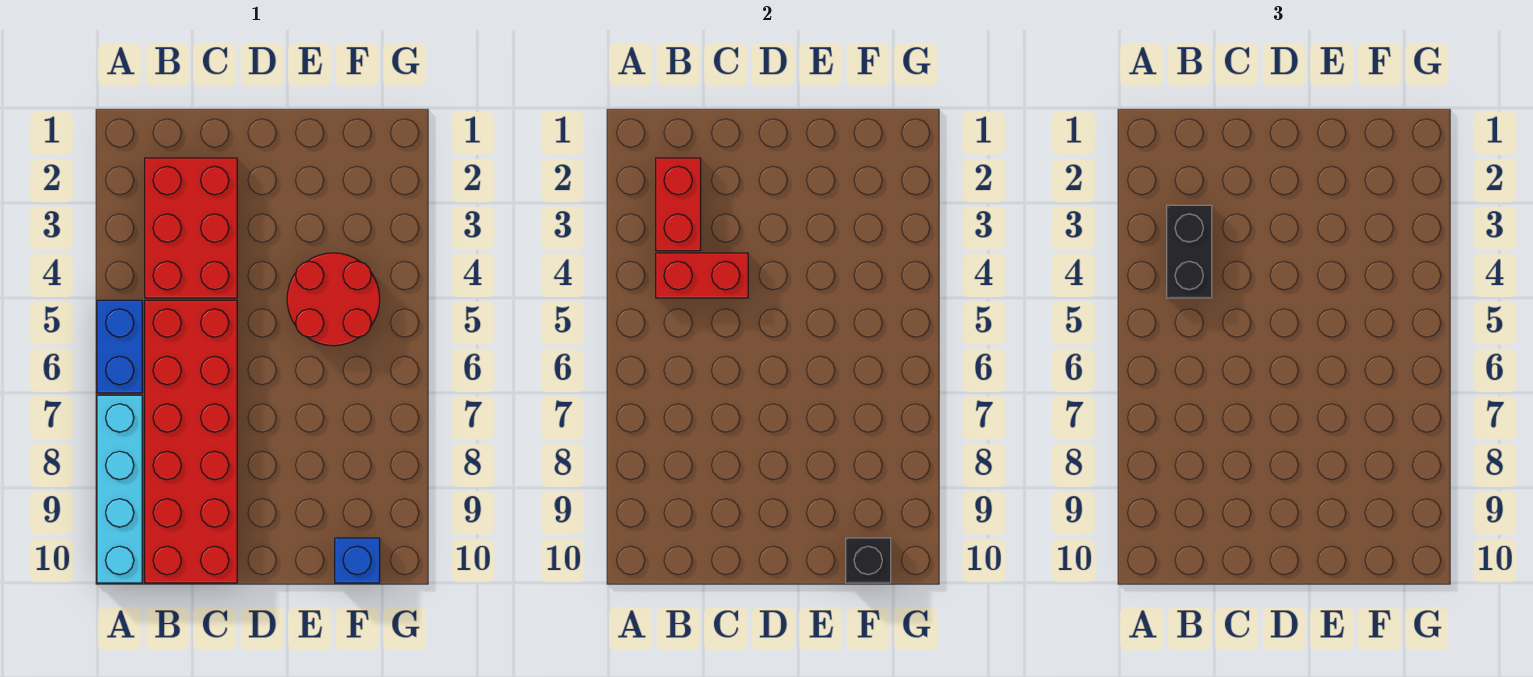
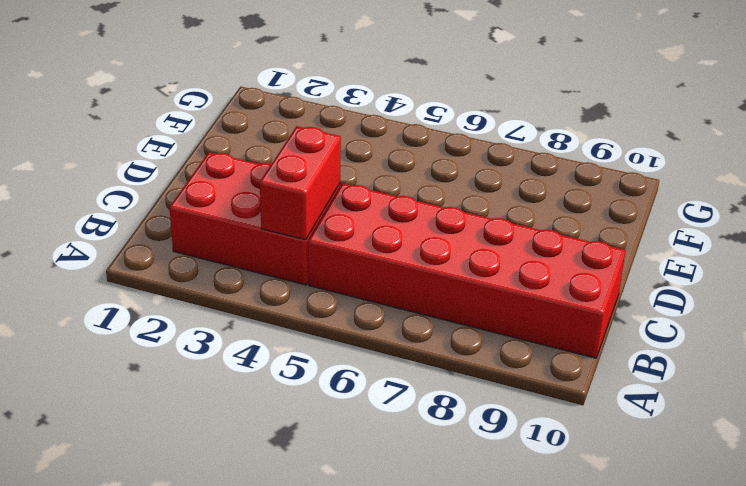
none -> blue brick A5:A6 level 1
none -> cyan brick A7:A10 level 1

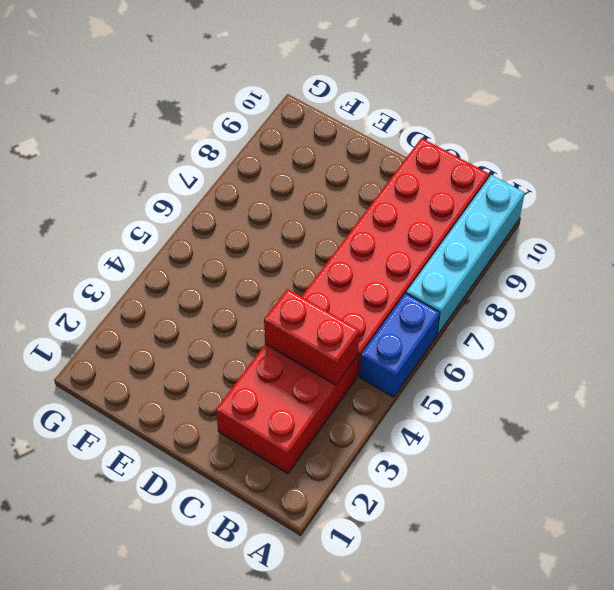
none -> red round brick E4:F5 level 1
none -> blue brick F10 level 1

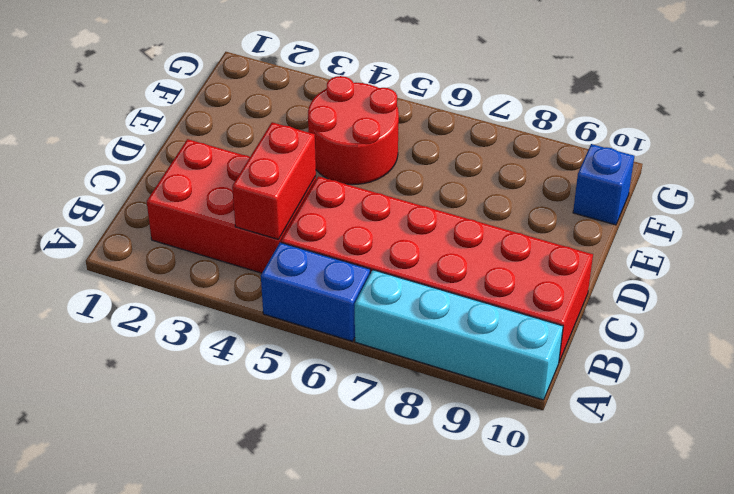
none -> red brick B2:B3 level 2
none -> black brick F10 level 2

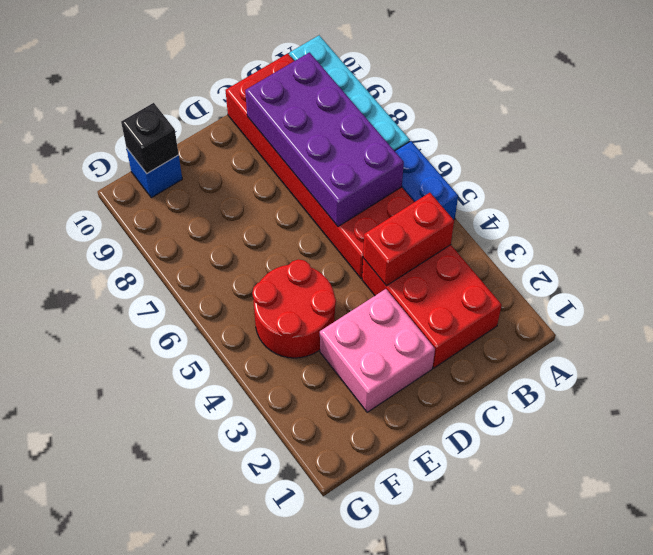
purple brick B6:C9 level 2 -> none
pink brick D2:E3 level 1 -> none
none -> red brick B2:B3 level 2
none -> black brick B3:B4 level 3

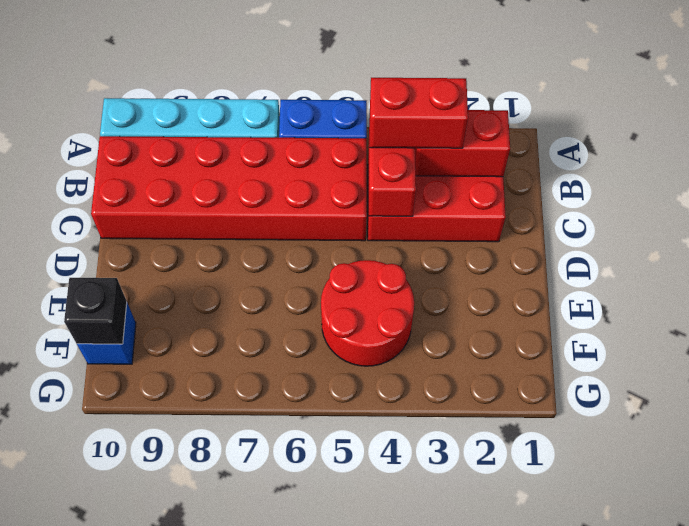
red brick B3:B4 level 3 -> black brick B3:B4 level 3

